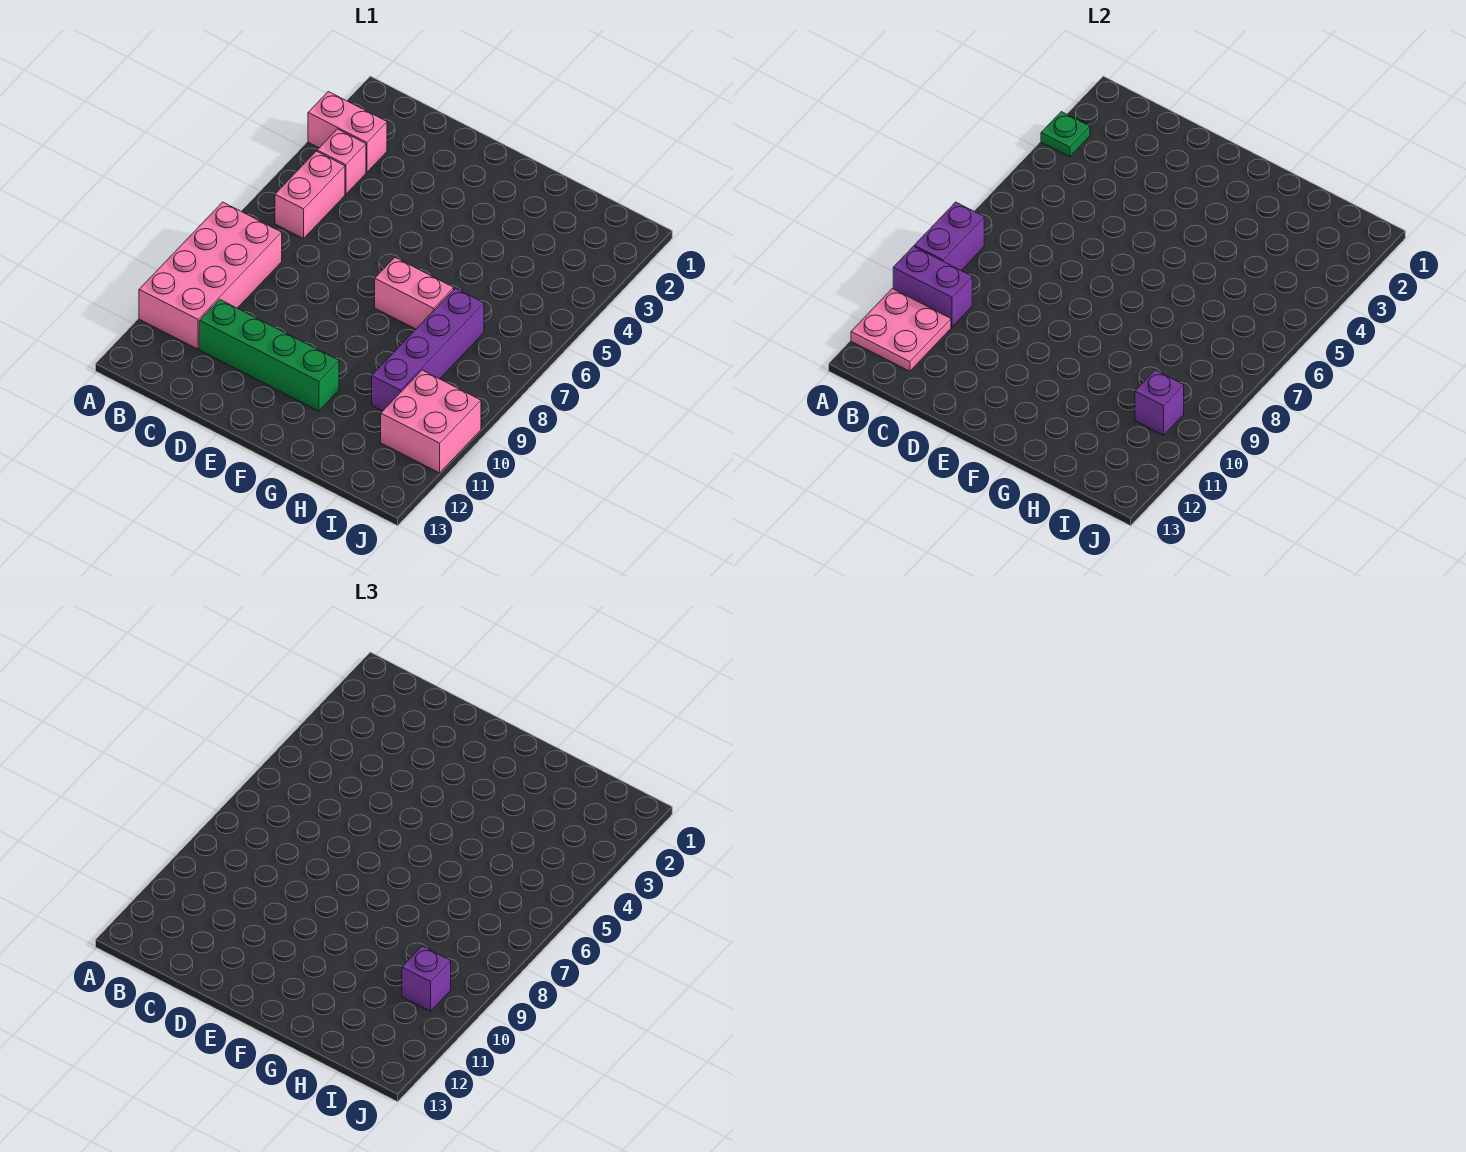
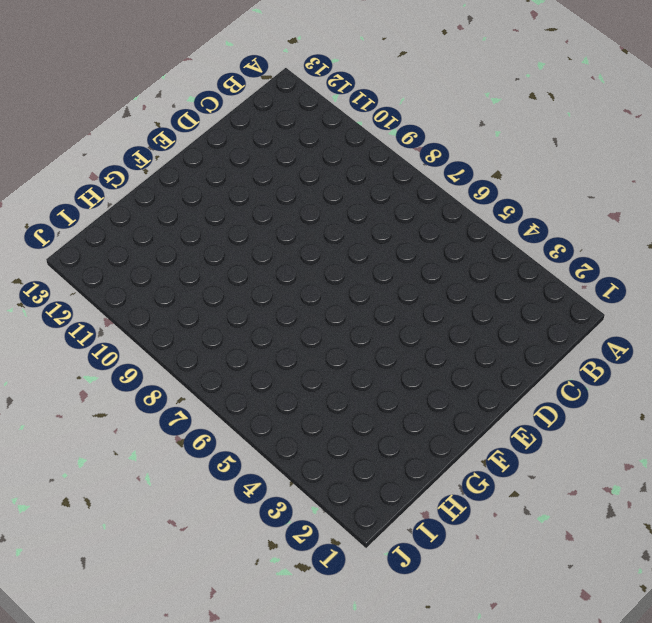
none -> pink brick A3:B3 level 1
none -> pink brick A8:B11 level 1
none -> pink brick B4 level 1

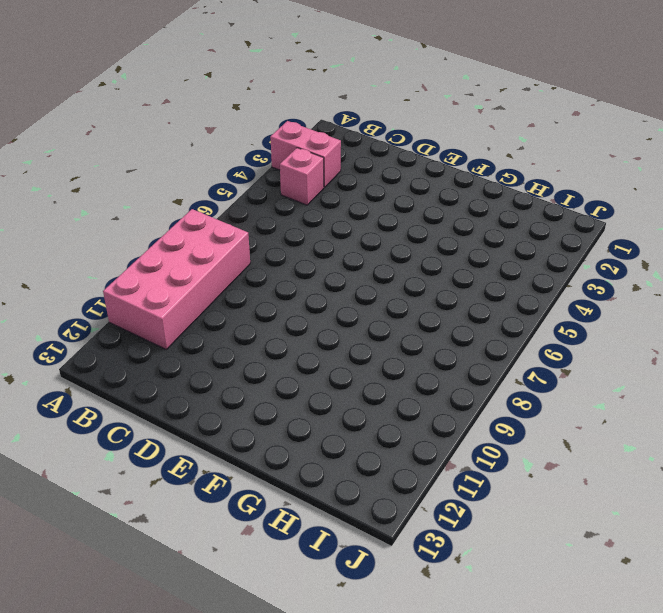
none -> pink brick B5:B6 level 1
none -> green brick C11:F11 level 1
none -> pink brick F7:G7 level 1

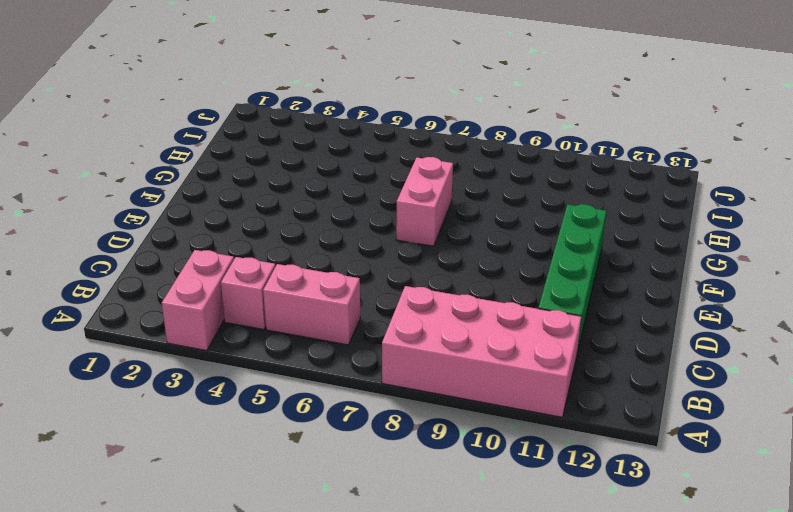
none -> purple brick H7:H10 level 1
none -> pink brick I10:J11 level 1
none -> green plate A3 level 2

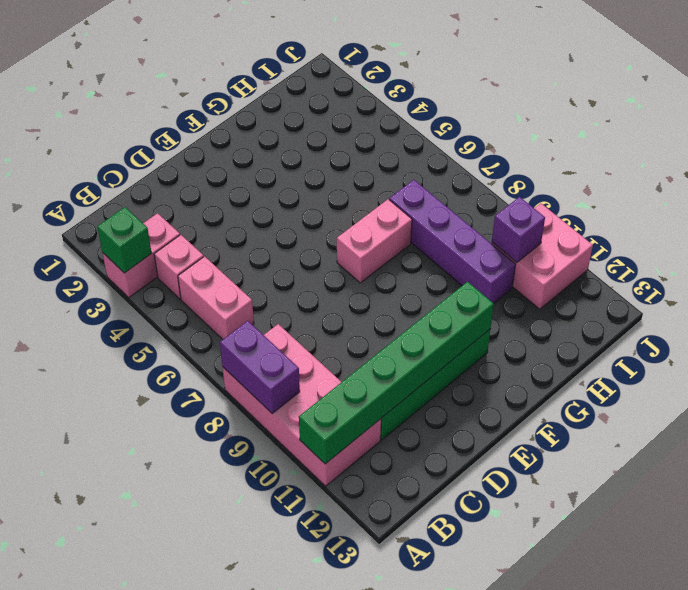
green brick A3 level 2 -> green plate A3 level 2
green brick A11:F11 level 2 -> pink plate A11:B12 level 2
none -> purple brick A10:B10 level 2
none -> purple brick I10 level 3

